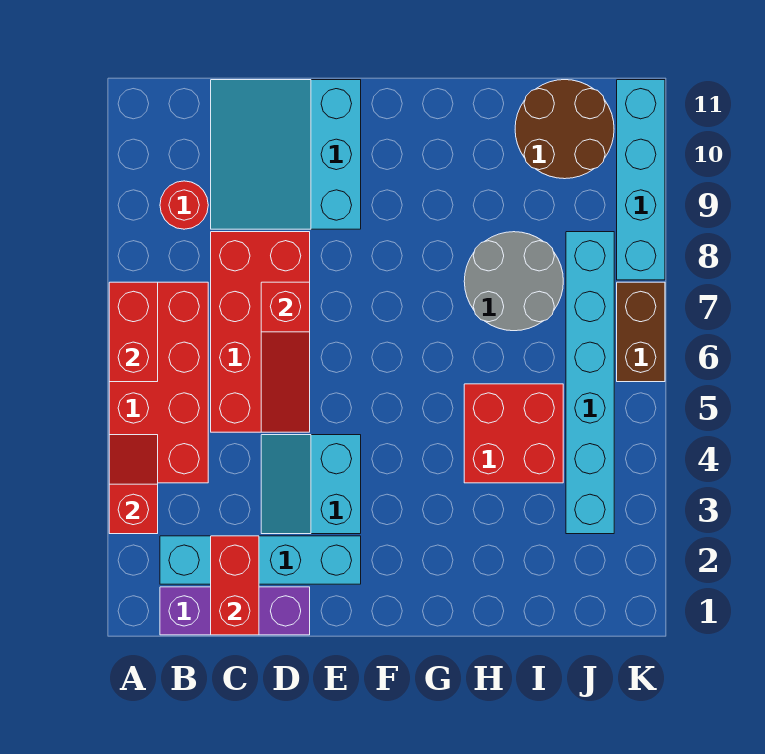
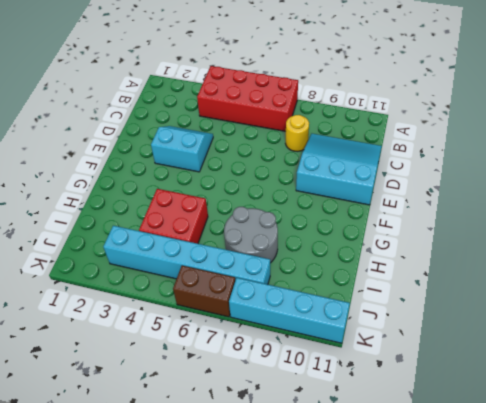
yellow round brick C8 level 1 -> red brick C5:D8 level 1
none -> purple brick B1:D1 level 1
none -> cyan brick B2:E2 level 1
none -> red round brick B9 level 1

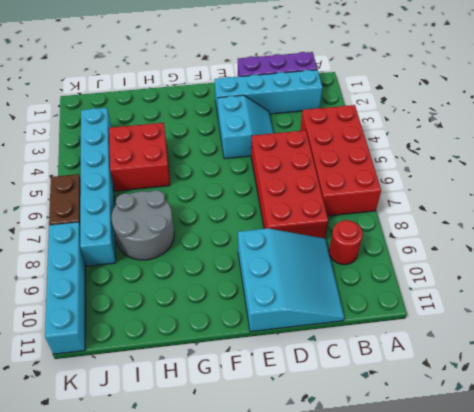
none -> brown round brick I10:J11 level 1
none -> red slope A3:A4 level 2 top 3
none -> red brick A6:A7 level 2

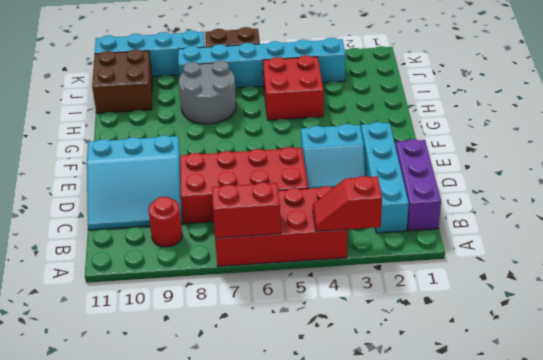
brown brick I10:J11 level 1 -> brown round brick I10:J11 level 1
none -> red brick C1:C2 level 2
none -> red slope D5:D7 level 2 top 7

